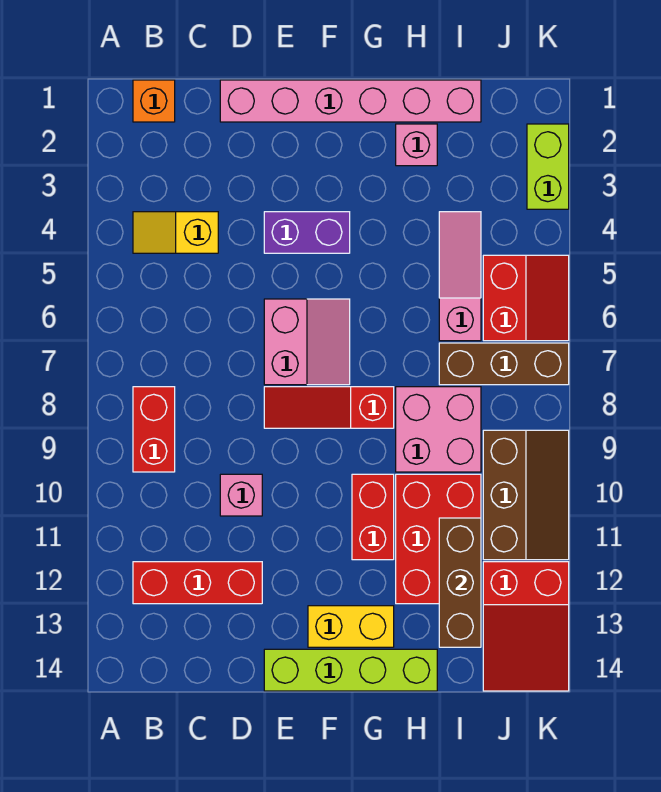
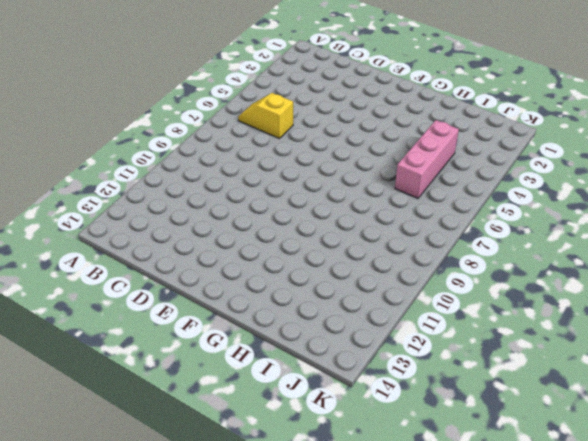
yellow slope B6:C6 level 1 top C -> yellow slope B4:C4 level 1 top C
pink brick I4:I6 level 1 -> pink slope I4:I6 level 1 top 6
none -> orange brick B1 level 1
none -> red brick B8:B9 level 1
none -> red brick B12:D12 level 1

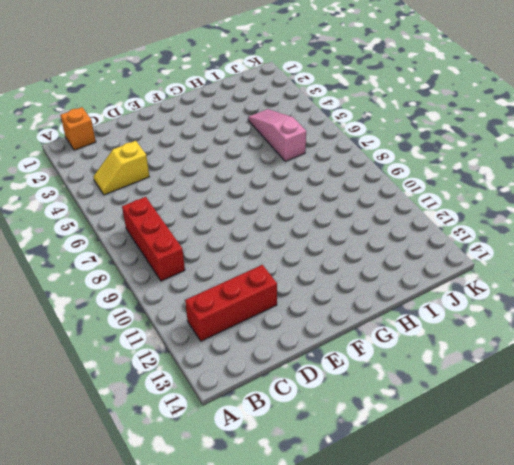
red brick B7:B9 level 1 -> red brick B8:B9 level 1
none -> pink brick D1:I1 level 1
none -> pink brick D10 level 1
none -> purple brick E4:F4 level 1

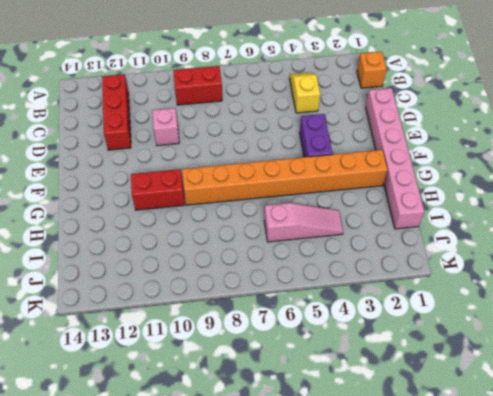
orange brick G2:G9 level 1 -> red slope E8:G8 level 1 top G
none -> pink slope E6:F7 level 1 top E
none -> lime brick E14:H14 level 1
none -> yellow brick F13:G13 level 1

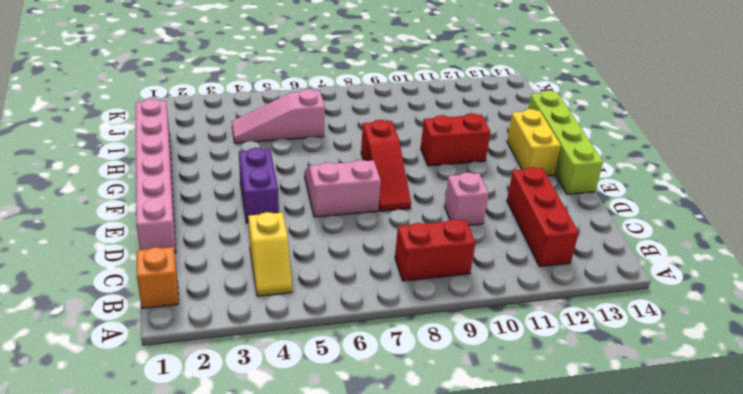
none -> pink brick H2 level 1
none -> pink brick H8:I9 level 1
none -> red brick H10:I12 level 1

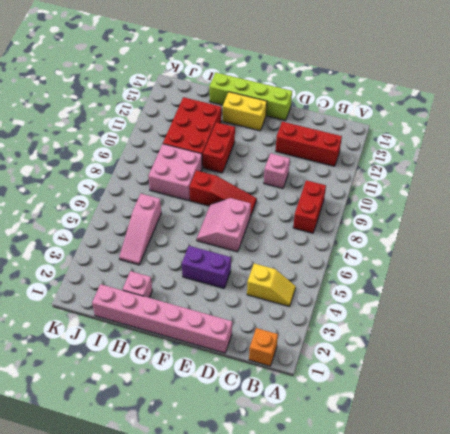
none -> brown brick I7:K7 level 1
none -> red slope J5:K6 level 1 top J
none -> brown slope J9:K11 level 1 top J

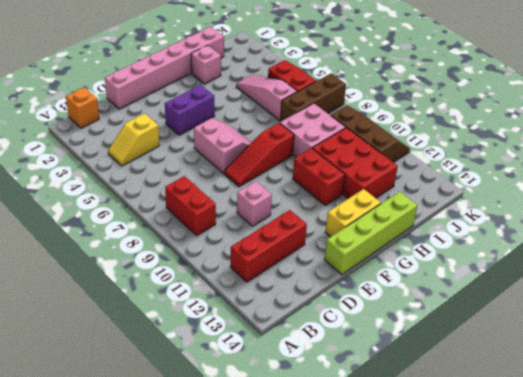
none -> red slope J12:K14 level 1 top 12
none -> lime brick K2:K3 level 1
none -> brown brick I11:I13 level 2

